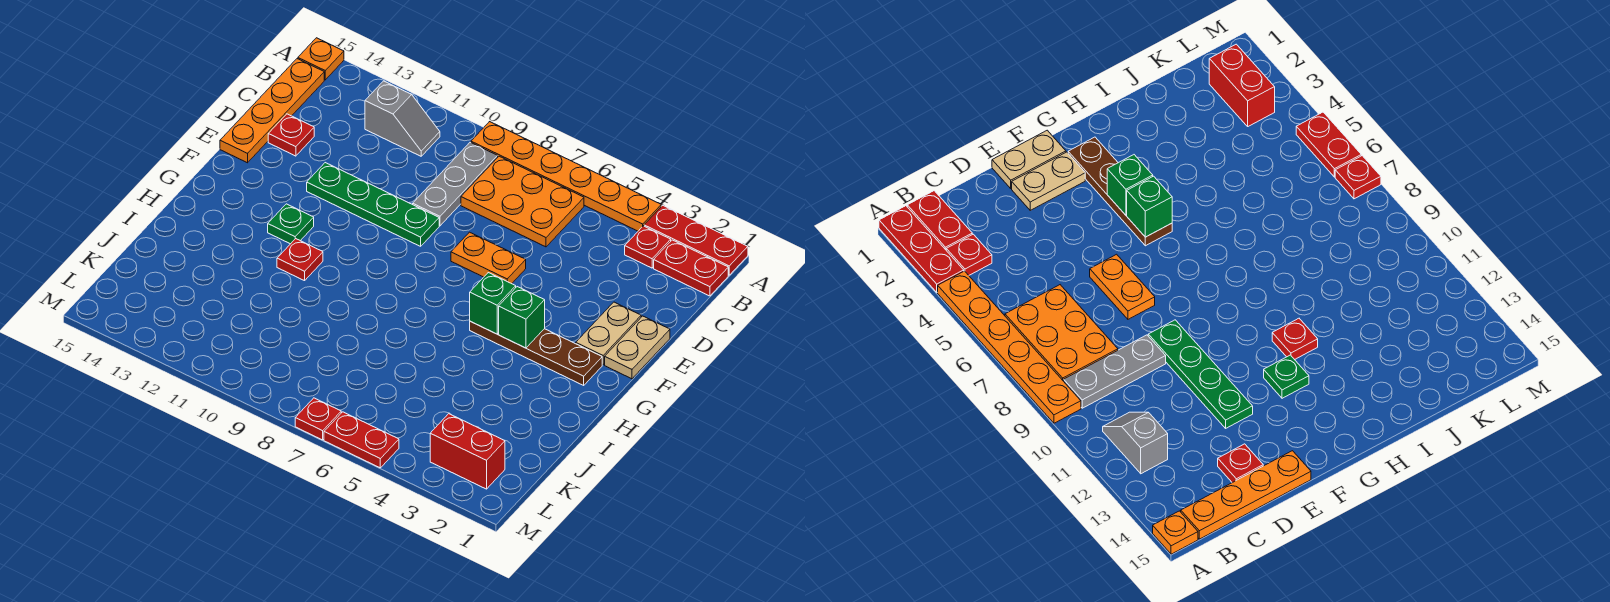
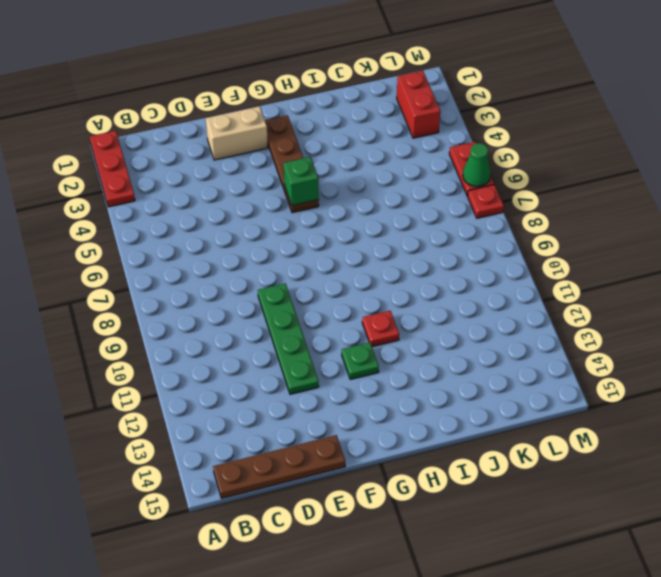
brown plate B15:E15 level 1 -> orange plate B15:E15 level 1
tan brick E2:F2 level 1 -> tan plate E2:F2 level 1
green cone M6 level 2 -> none
none -> orange plate A4:A9 level 1
none -> orange plate A15 level 1
none -> red plate B1:B2 level 1

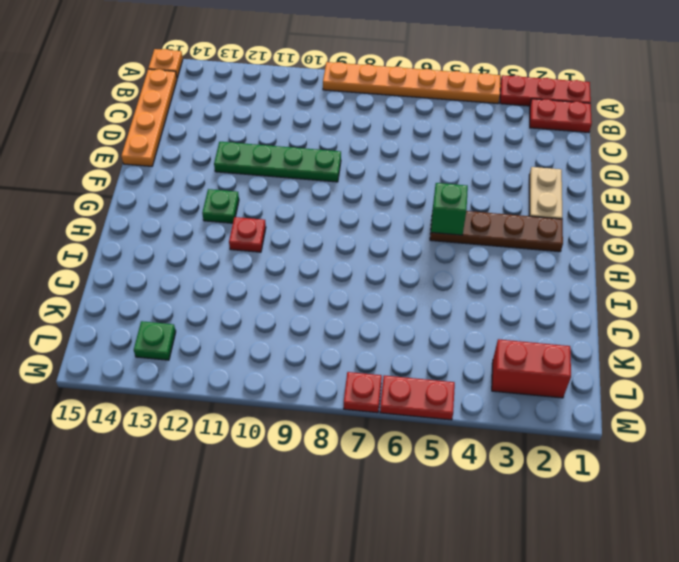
green plate L13 level 1 -> none
none -> red plate B3 level 1
none -> orange plate B6:C8 level 1
none -> grey plate B9:D9 level 1

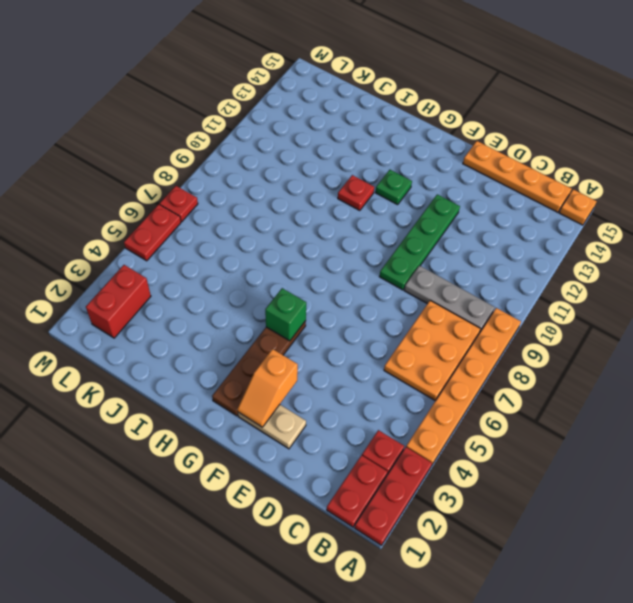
orange slope F2:F3 level 2 top 3 -> none
none -> grey slope B11:B12 level 1 top 12
none -> red plate D14 level 1
none -> tan plate E1:F1 level 1

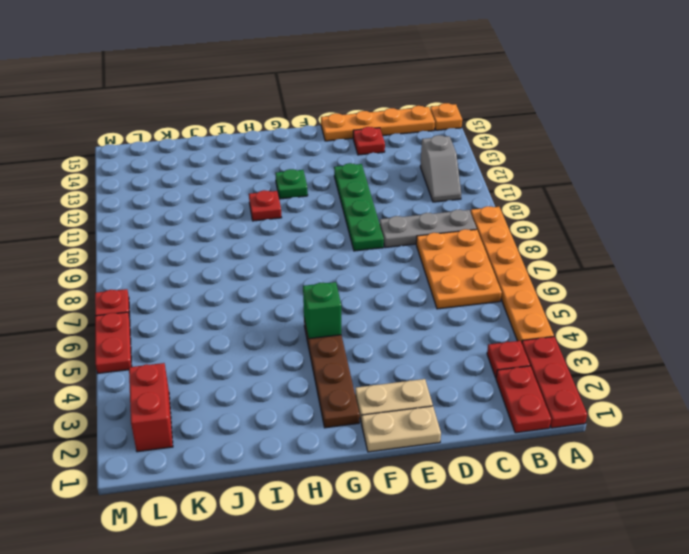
none -> orange plate E6:E7 level 1
none -> green brick G4 level 2

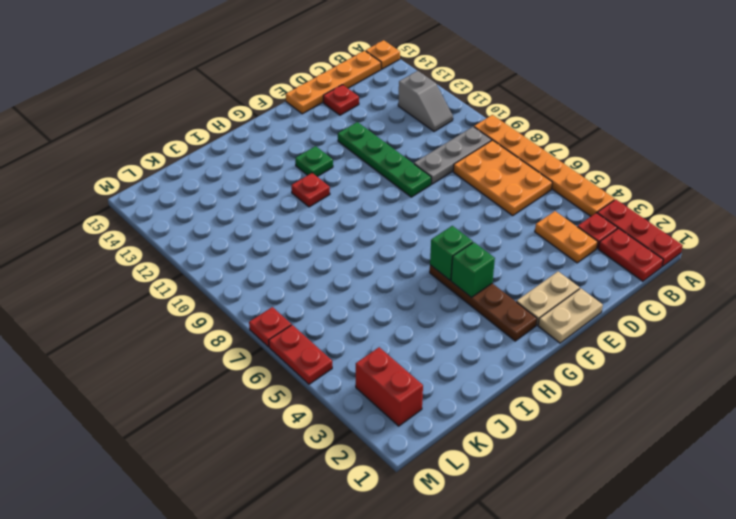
orange plate C3:C4 level 1 -> orange plate E6:E7 level 1

